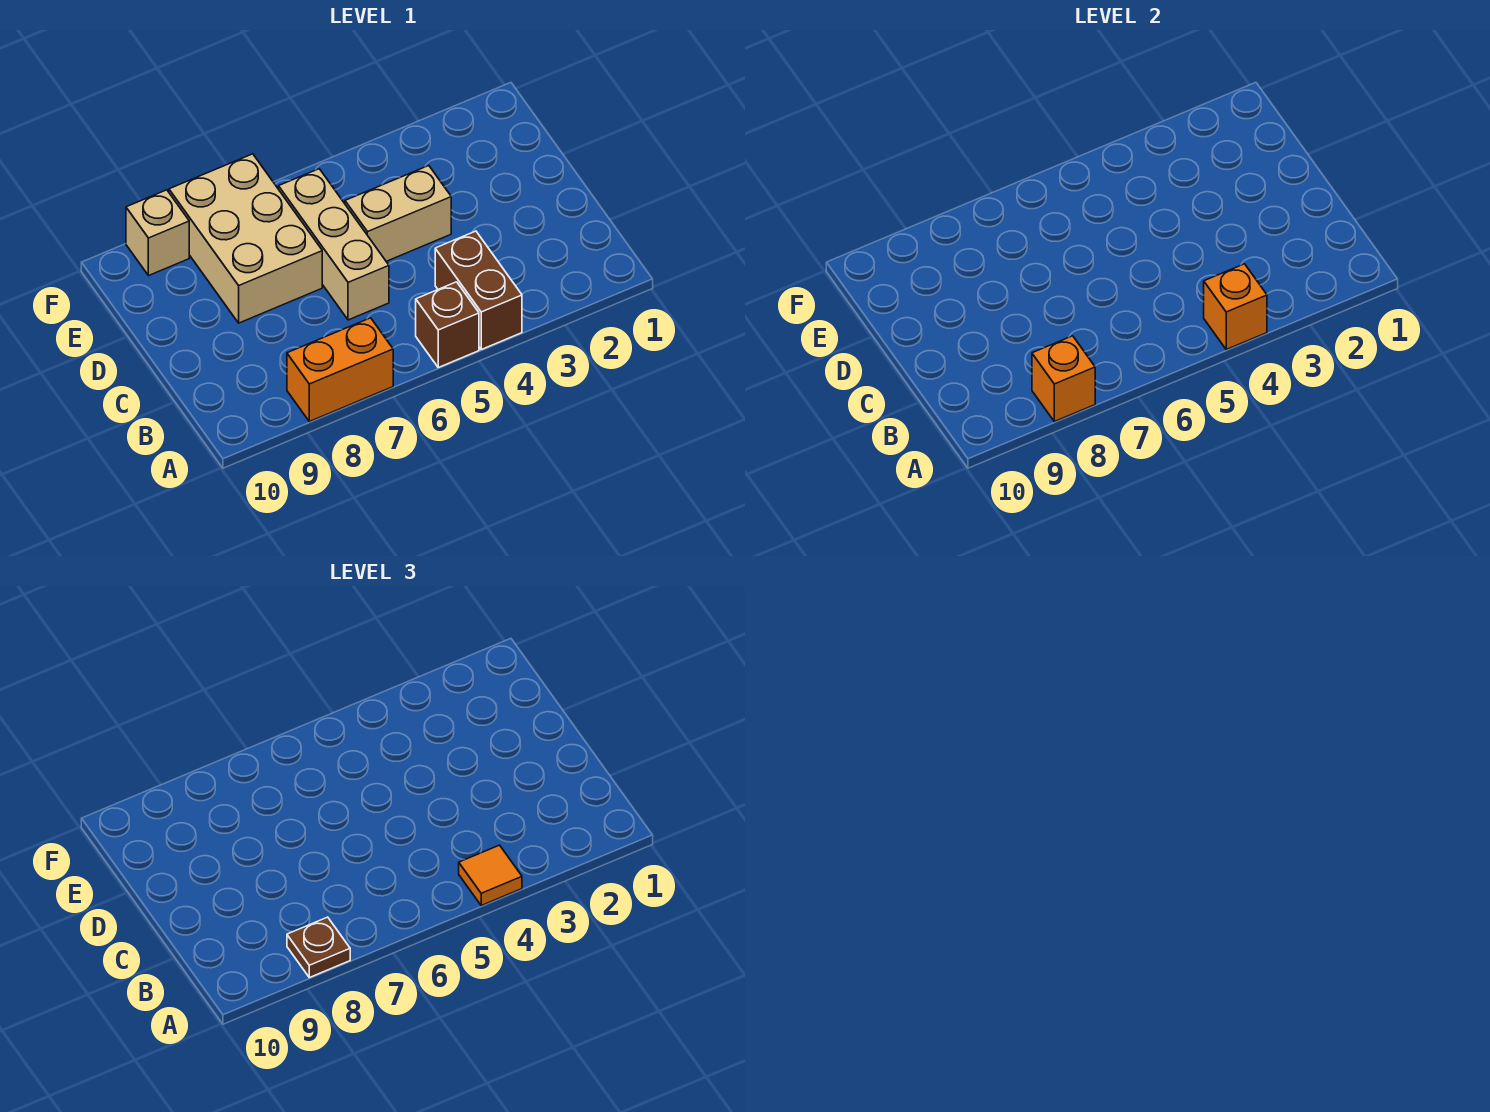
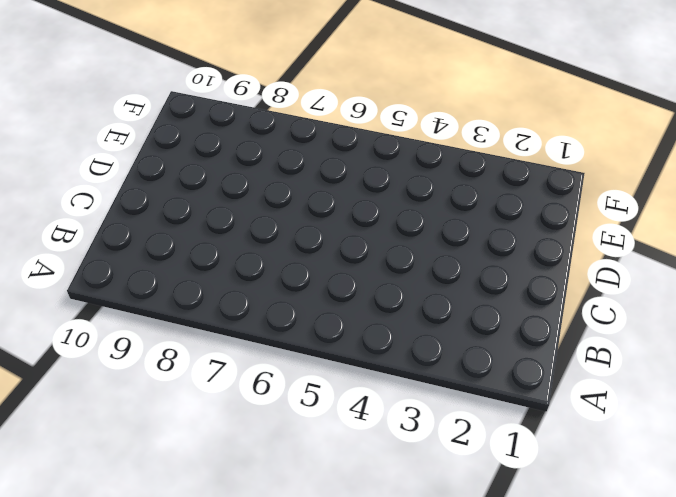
none -> brown brick A4:B4 level 1
none -> brown brick A5 level 1

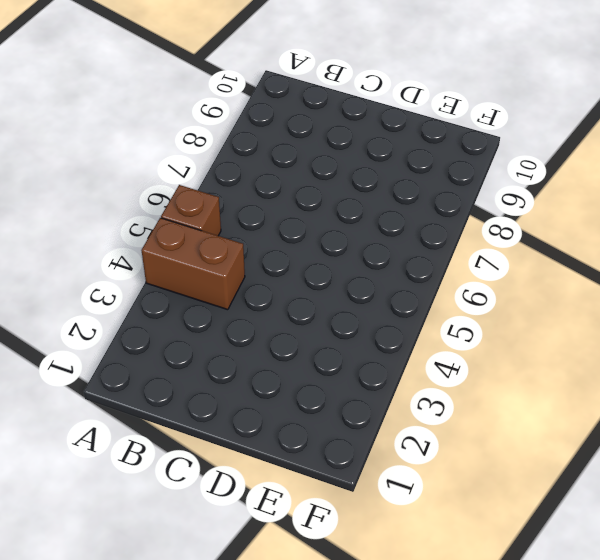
none -> orange brick A7:A8 level 1
none -> tan brick C6:E6 level 1

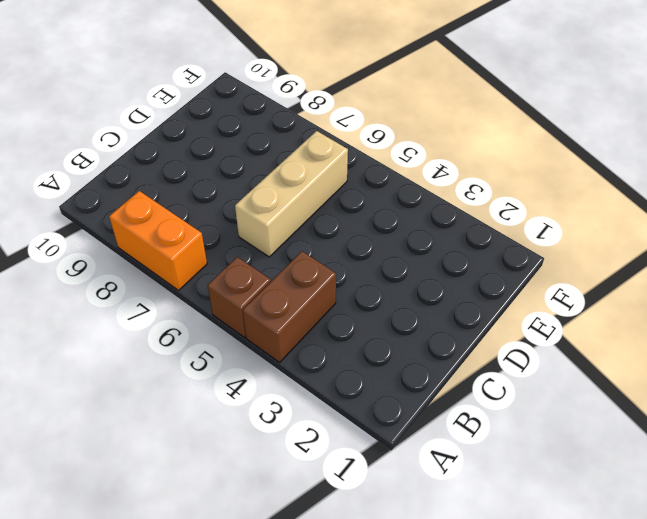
none -> tan brick D4:D5 level 1
none -> tan brick D7:F8 level 1

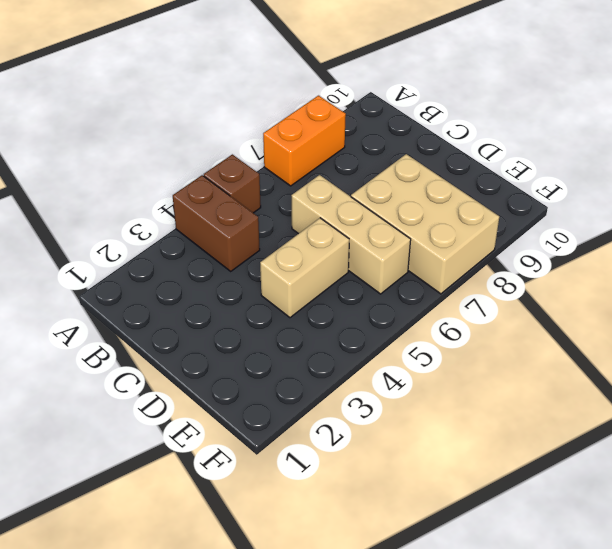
none -> tan brick F9 level 1
none -> orange brick A4 level 2

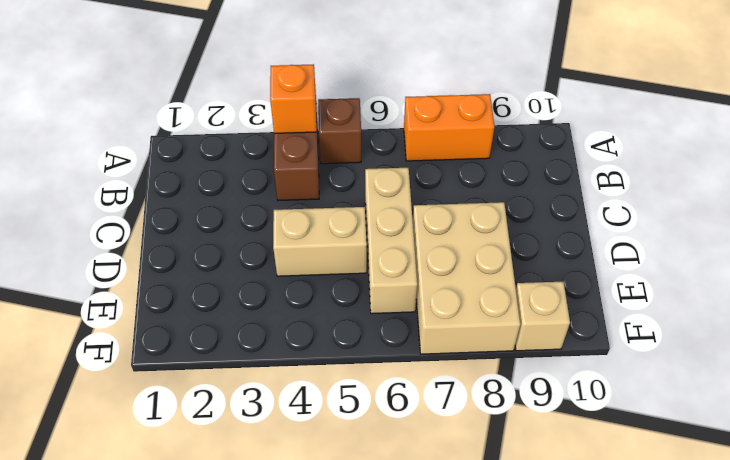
none -> orange brick A8 level 2
none -> orange tile A4 level 3

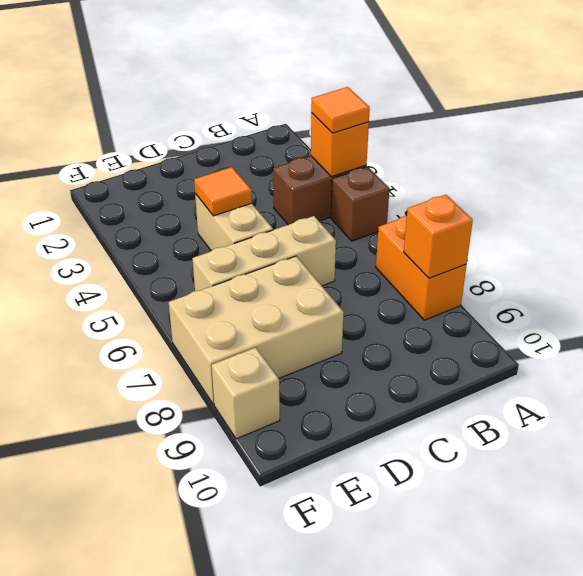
orange tile D4 level 2 -> none
none -> brown plate A8 level 3

